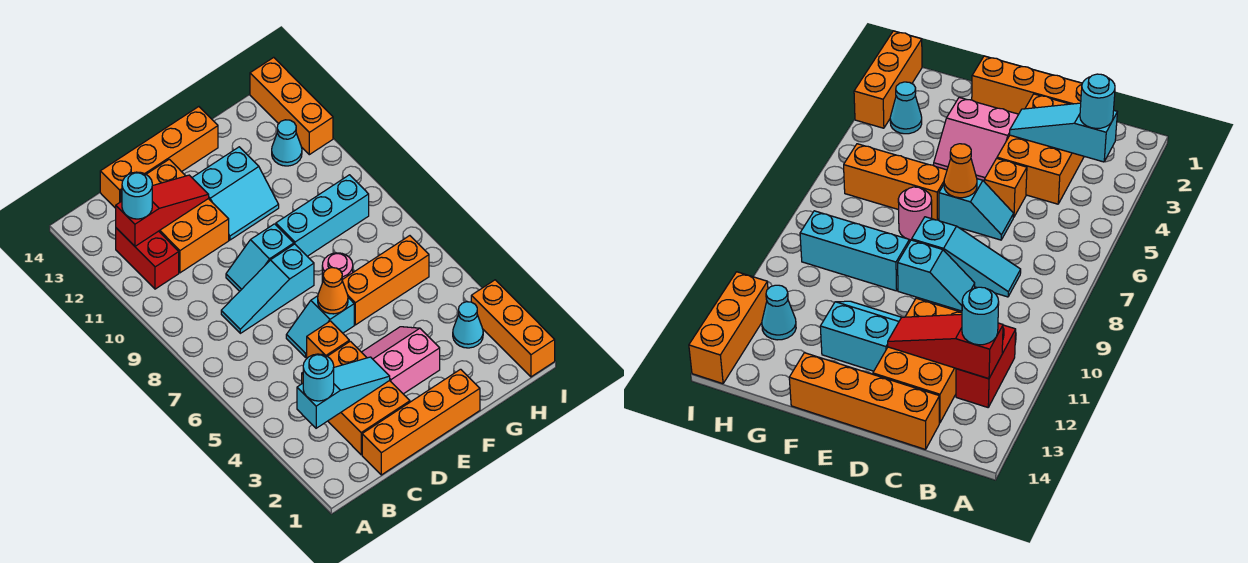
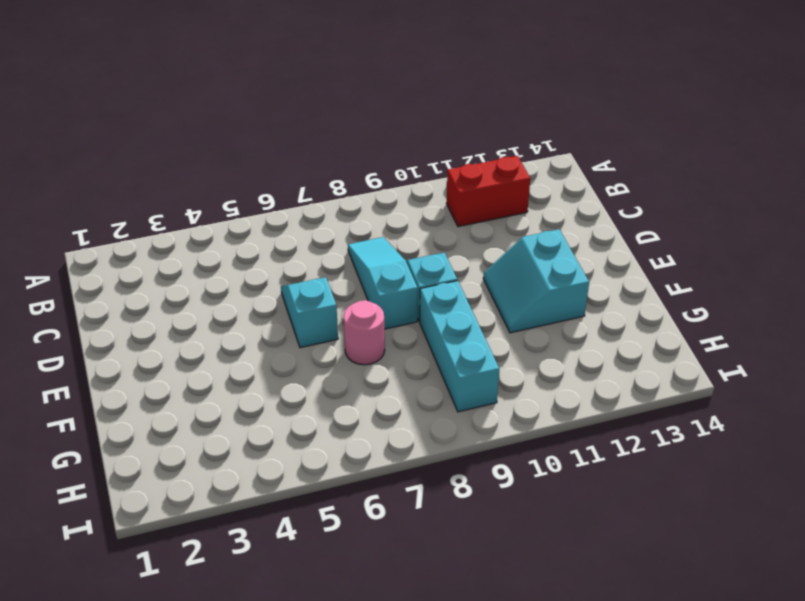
none -> orange brick C1:F1 level 1
none -> orange brick C2:D4 level 1
none -> orange brick C11:D13 level 1

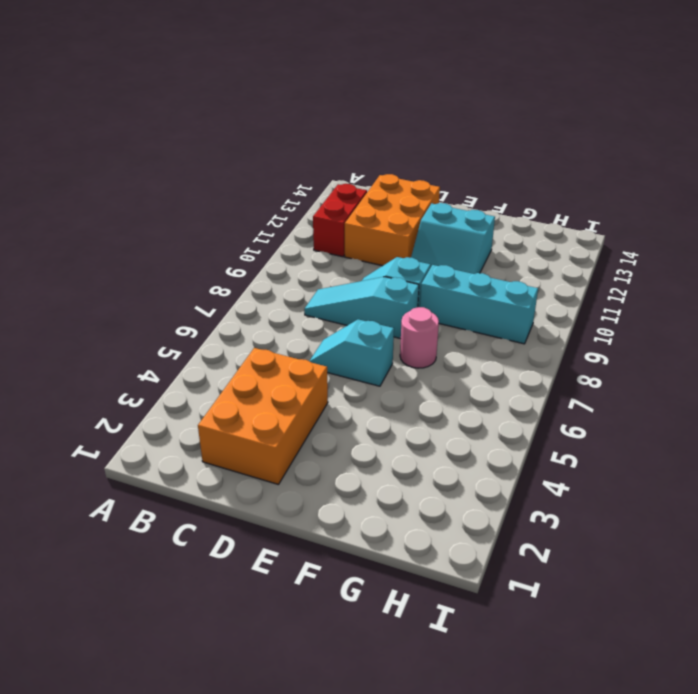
none -> orange brick C1:F1 level 1
none -> orange brick C14:F14 level 1
none -> orange brick D5 level 1

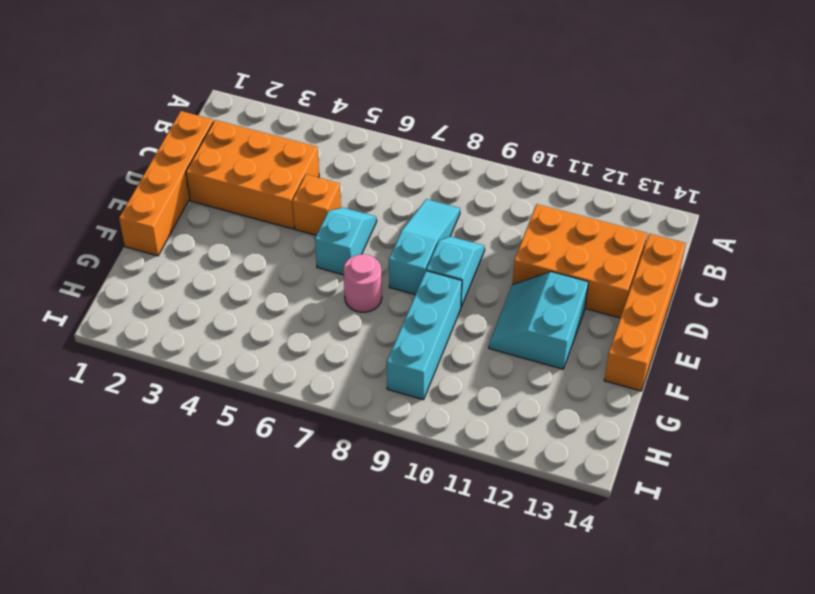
none -> red brick B11:B12 level 1
none -> pink slope E3:F4 level 1 top 3
none -> orange brick F6:H6 level 1

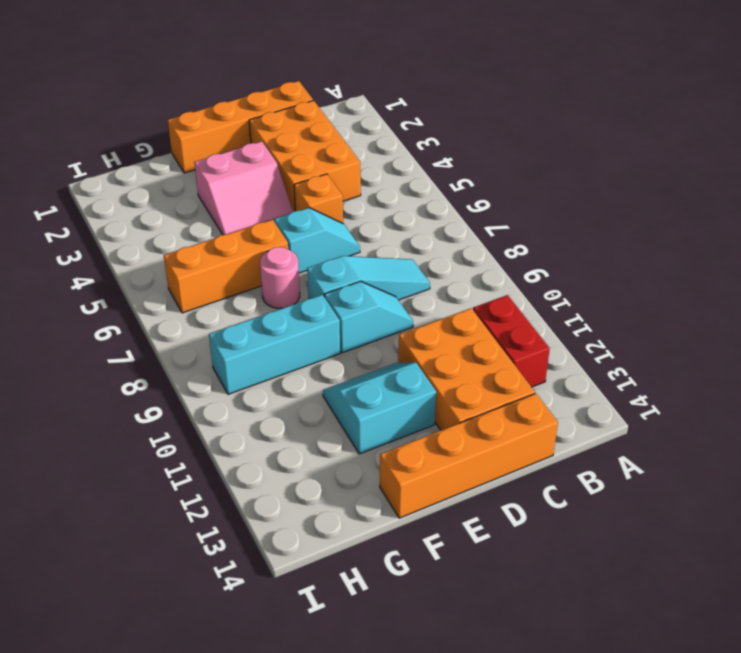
none -> cyan cone H3 level 1
none -> cyan cone H12 level 1
none -> orange brick I1:I3 level 1

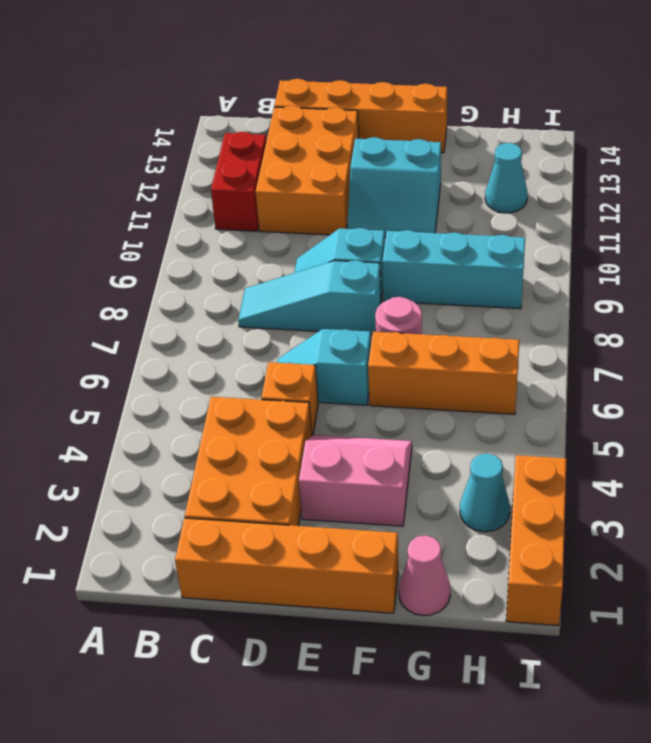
pink cone G1 level 1 -> none
none -> orange brick I12:I14 level 1
none -> cyan slope B3:D3 level 2 top B
none -> red slope B12:D12 level 2 top B

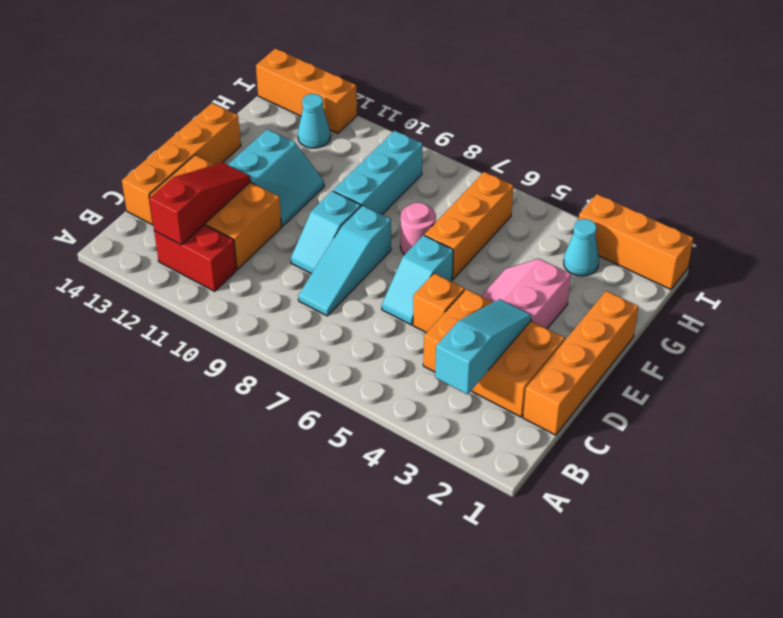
none -> orange cone E6 level 2
none -> cyan round brick B3 level 3
none -> cyan round brick B12 level 3

